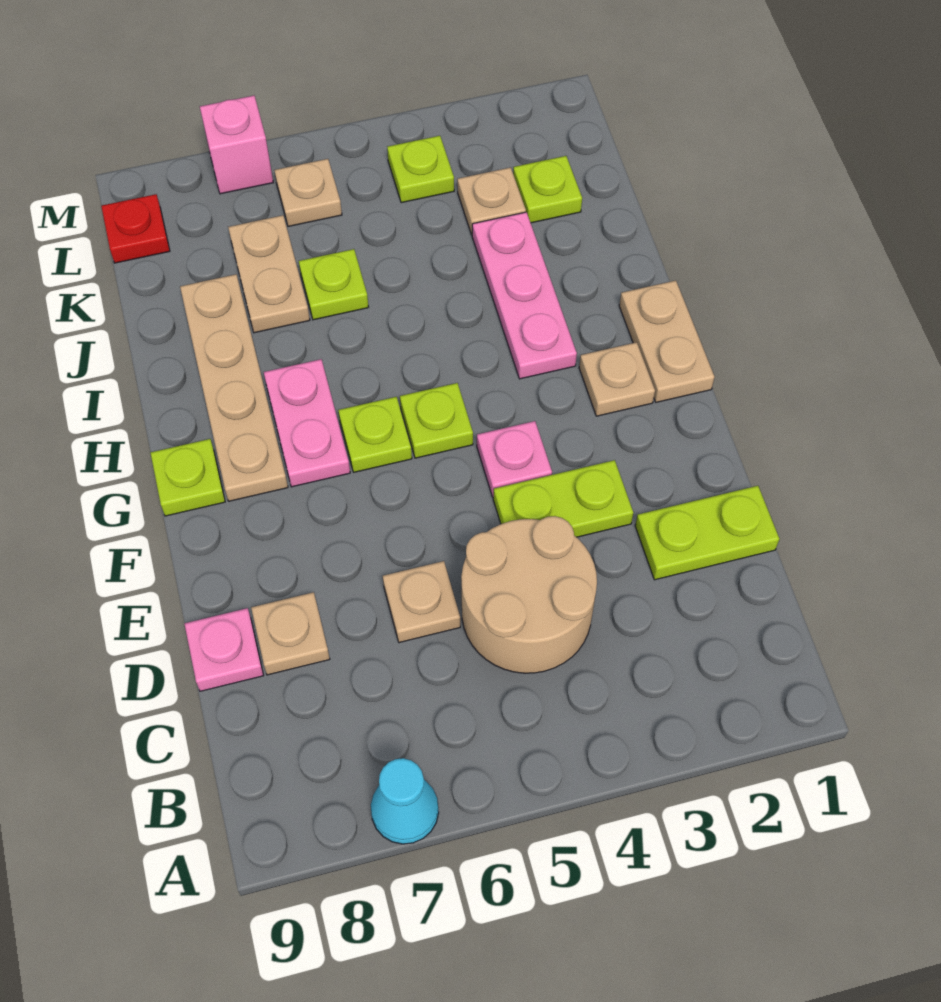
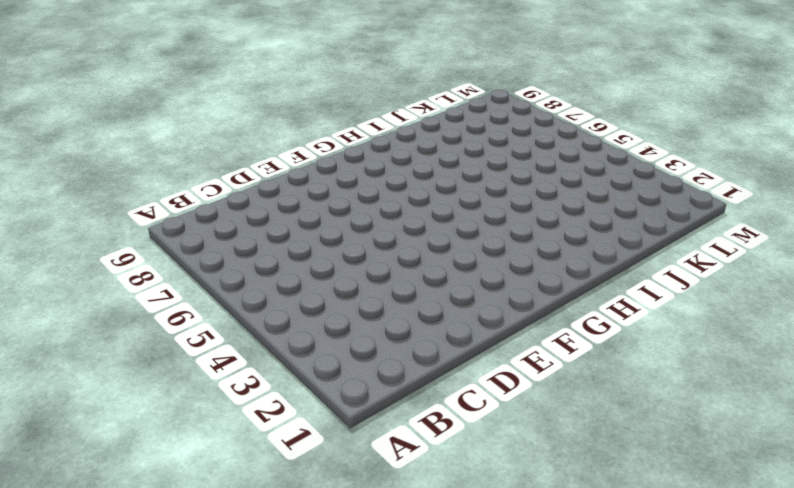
none -> cyan cone A7 level 1
none -> tan round brick C4:D5 level 1
none -> lime plate D1:D2 level 1

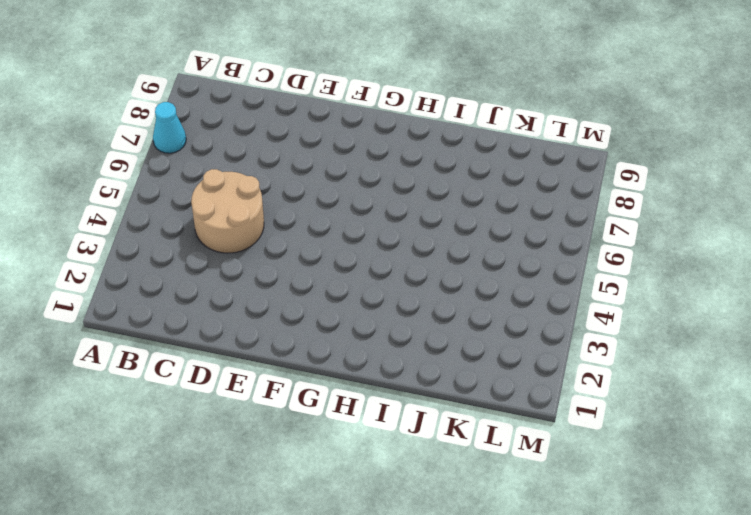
none -> lime plate D1:D2 level 1
none -> tan plate D6 level 1
none -> tan plate D8 level 1

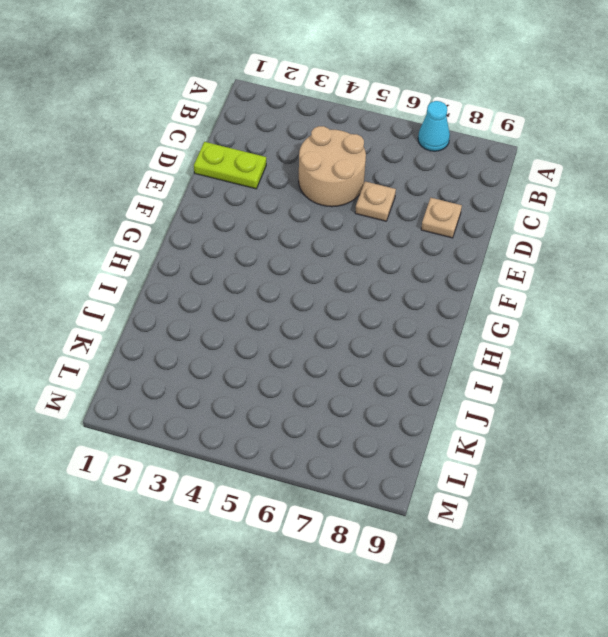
none -> pink plate D9 level 1
none -> lime plate E3:E4 level 1
none -> pink plate F4 level 1

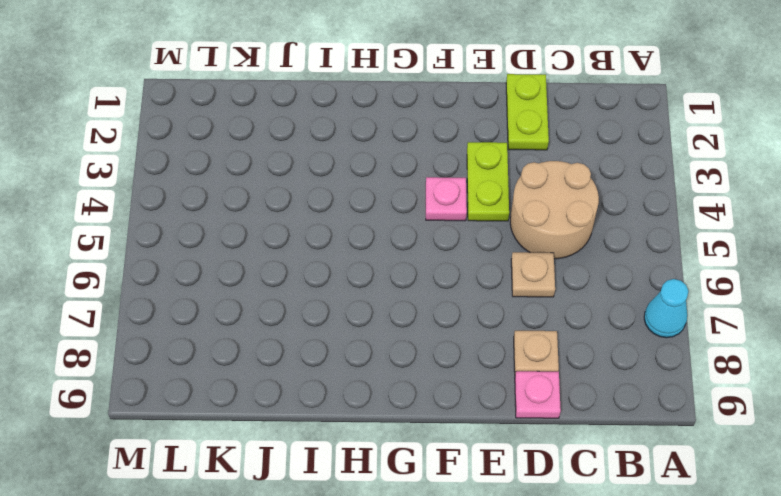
none -> tan plate G1:H1 level 1
none -> tan plate G2 level 1
none -> lime plate G5 level 1

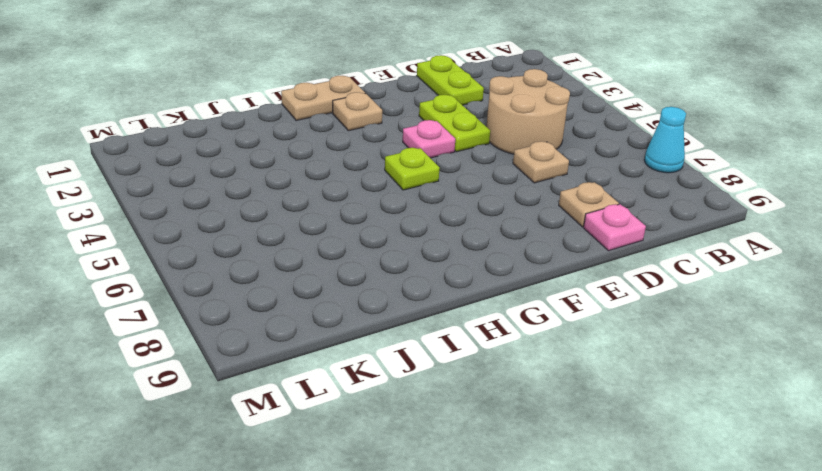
none -> lime plate G6 level 1
none -> pink plate G7:H7 level 1
none -> tan plate G8:J8 level 1

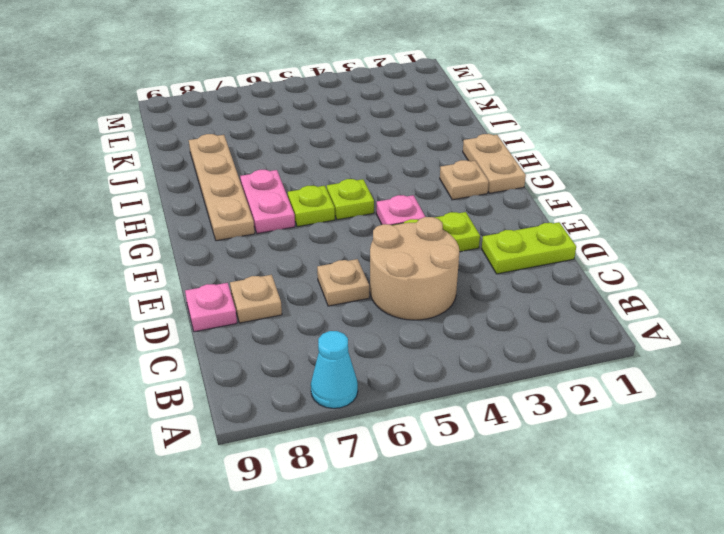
none -> lime plate G9 level 1
none -> pink plate H3:J3 level 1
none -> lime plate J6 level 1

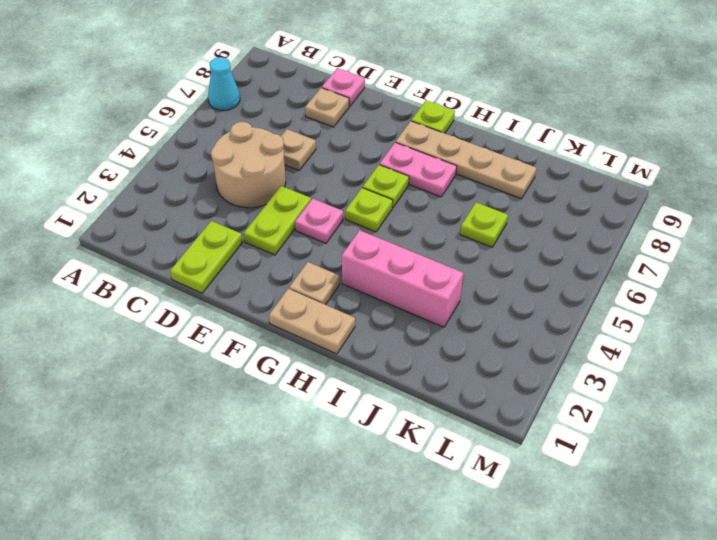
pink brick H3:J3 level 1 -> pink plate H3:J3 level 1
none -> tan plate J7:K7 level 1
none -> lime plate K2 level 1
none -> tan plate K3 level 1

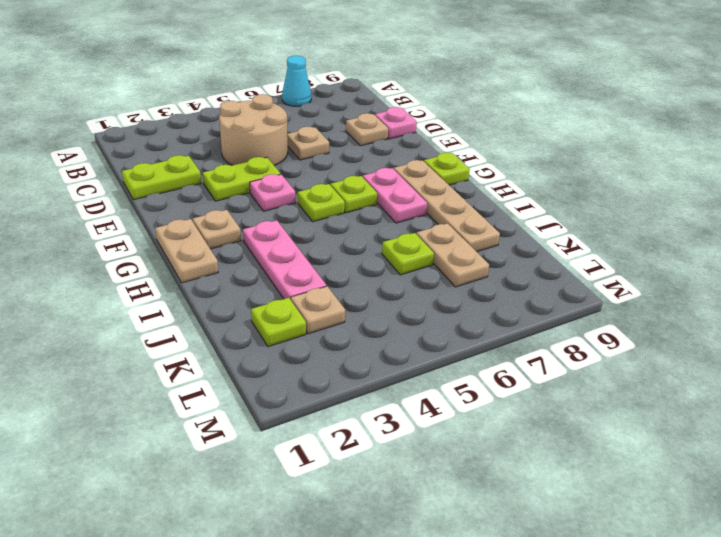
none -> lime plate L4 level 1
none -> tan plate L6 level 1
none -> red plate L9 level 1

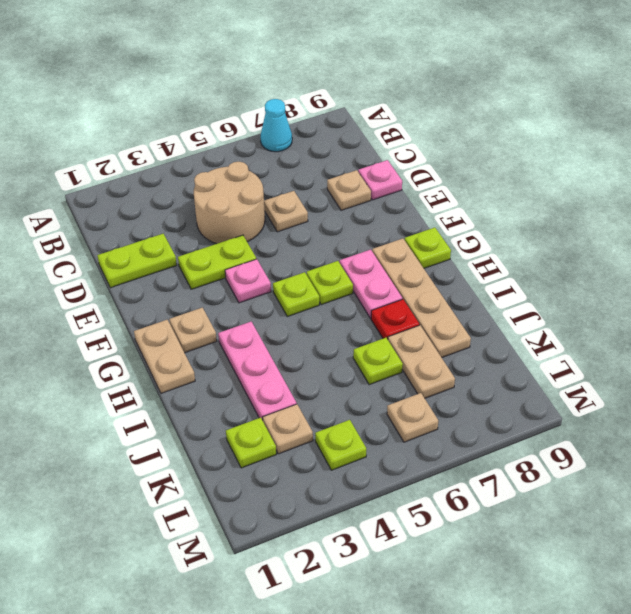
red plate I7 level 1 -> red plate L9 level 1
none -> pink brick M7 level 1

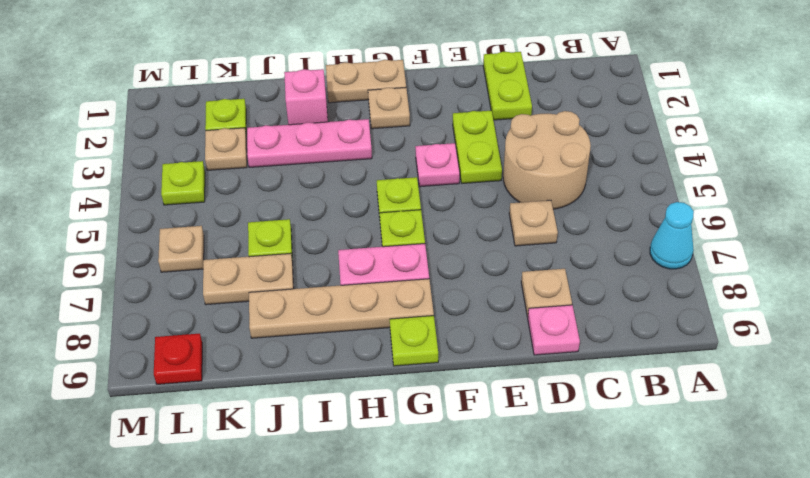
pink brick I2 level 1 -> pink brick M7 level 1

